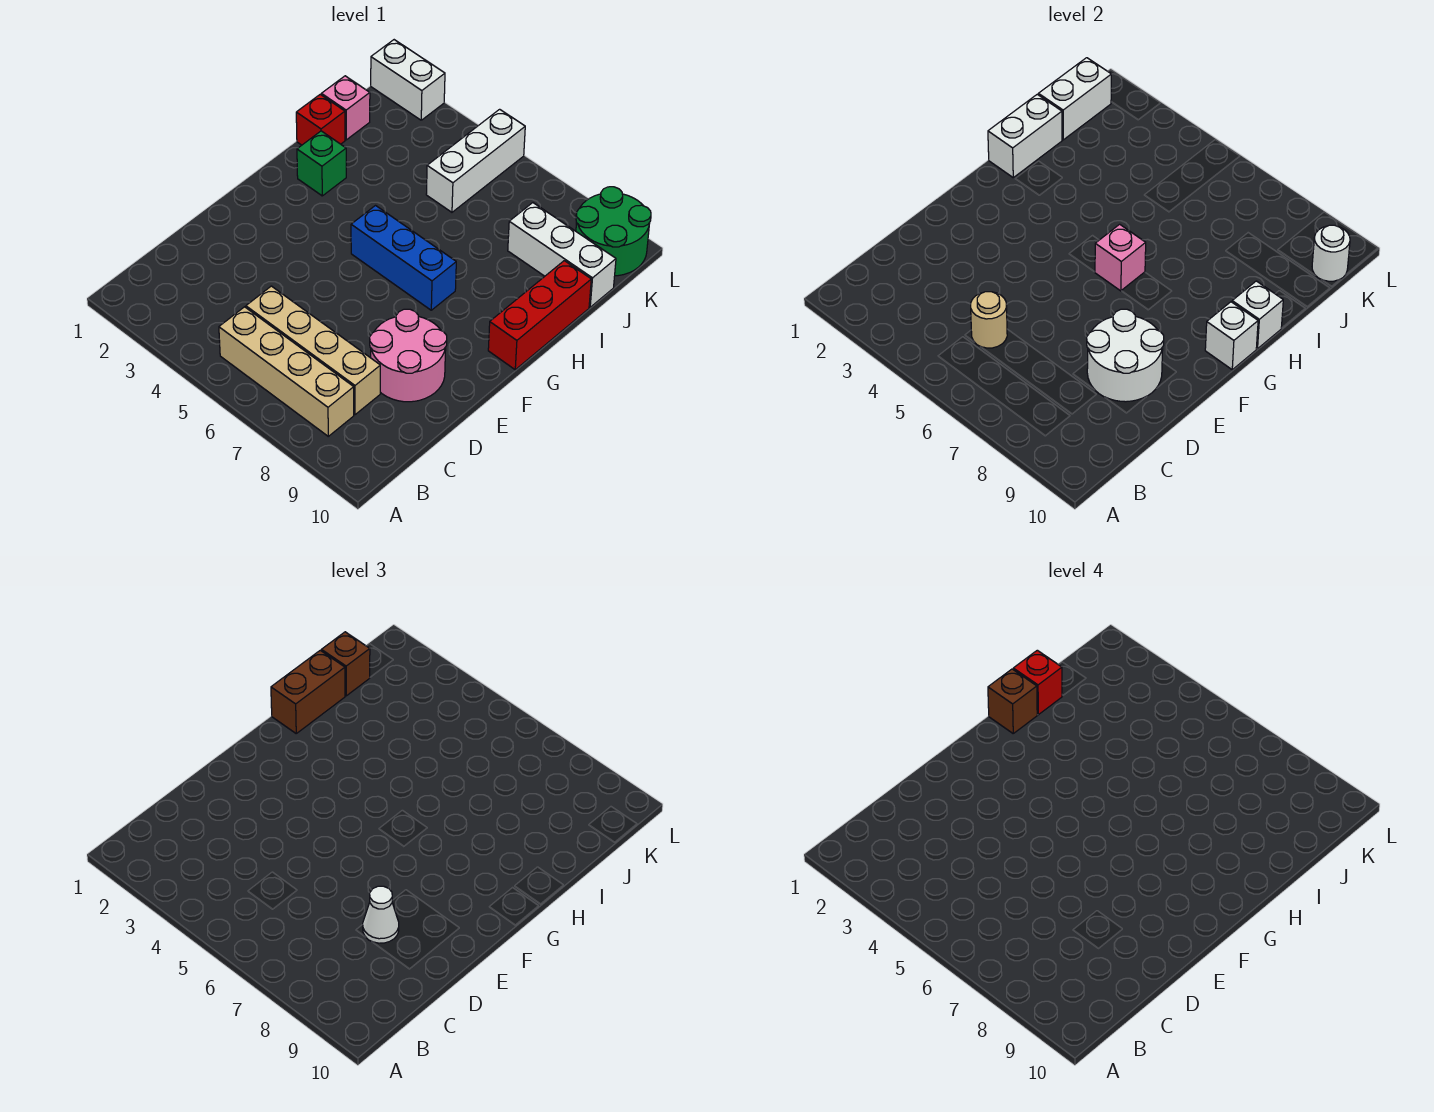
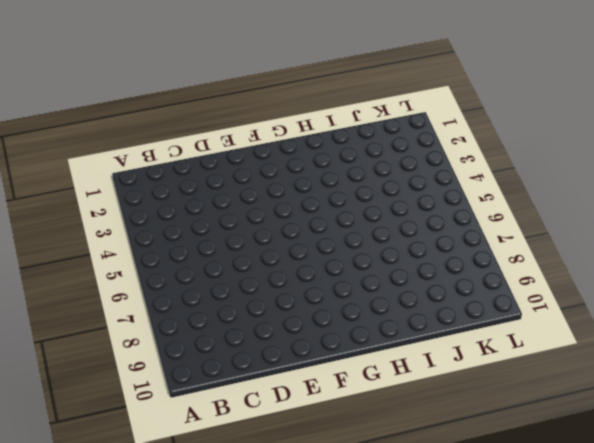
none -> tan brick B5:B8 level 1
none -> tan brick C5:C8 level 1
none -> pink round brick D8:E9 level 1

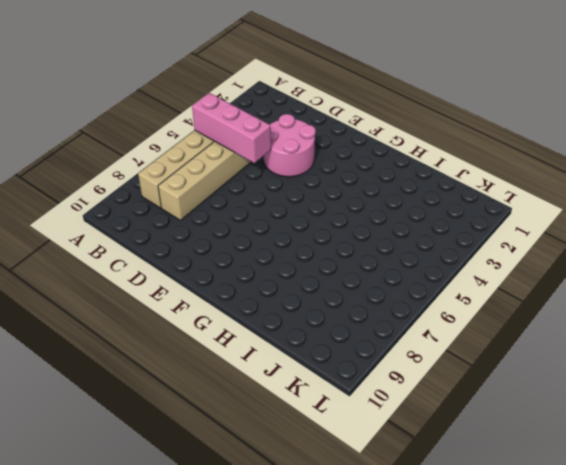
pink brick B5:D5 level 2 -> tan round brick C5 level 2
pink round brick D3:E4 level 1 -> pink round brick D8:E9 level 1
none -> blue brick G5:G7 level 1
none -> red brick G10:I10 level 1
none -> green brick H2 level 1

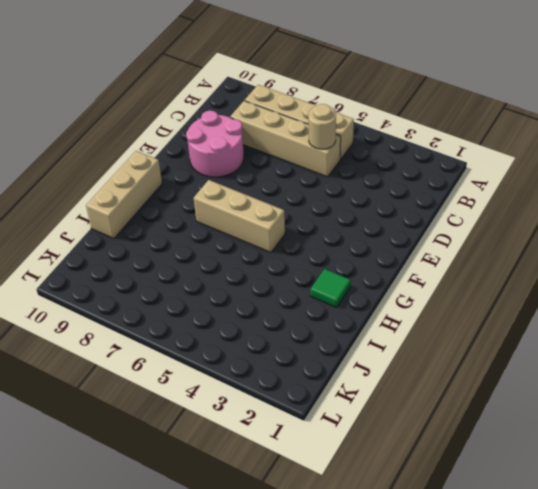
tan brick G5:G7 level 1 -> blue brick G5:G7 level 1
tan brick G10:I10 level 1 -> red brick G10:I10 level 1
green tile H2 level 1 -> green brick H2 level 1
none -> red brick I1 level 1
none -> pink brick J1 level 1
none -> white brick J5:L5 level 1

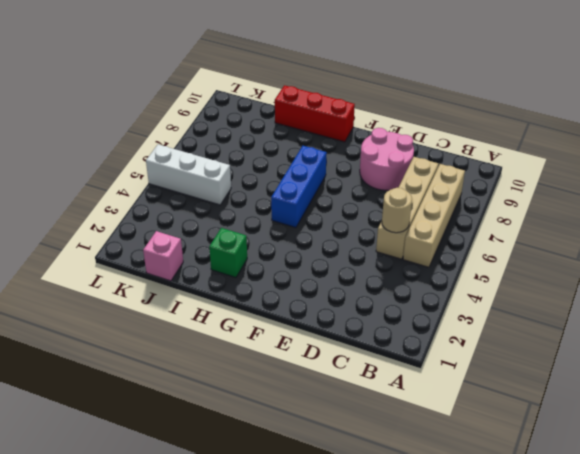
none -> red brick I1 level 1
none -> white brick J8:J10 level 1
none -> green round brick K9:L10 level 1

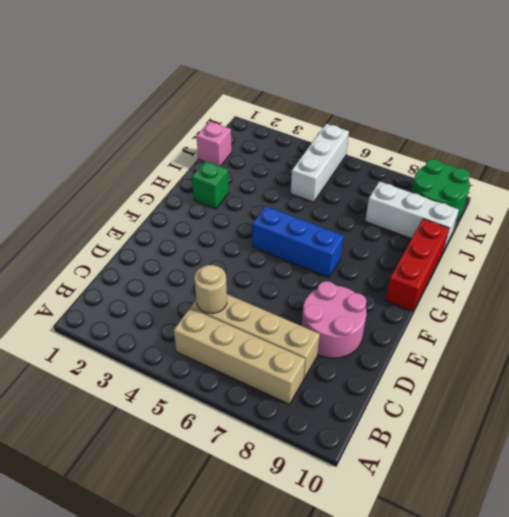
none -> red brick I1 level 1
none -> white brick L1:L2 level 1
none -> white round brick D8:E9 level 2

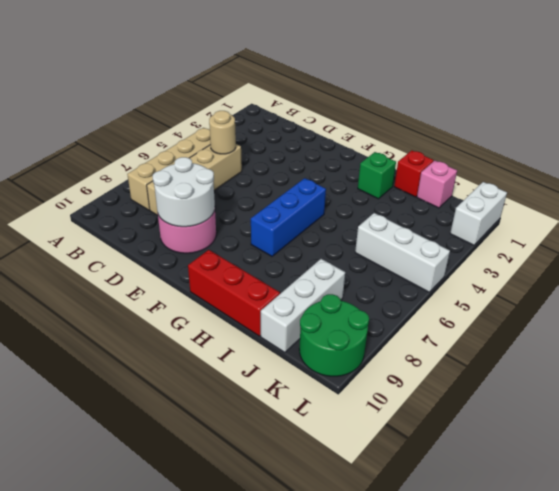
none -> pink brick G6 level 2
none -> white brick G10 level 2
none -> white brick H1:I1 level 2

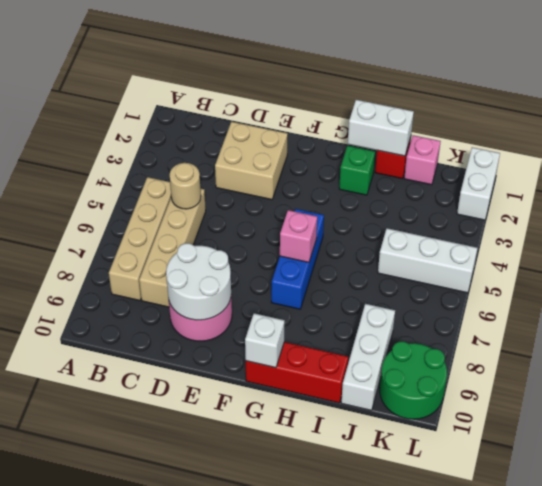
tan brick D2:E3 level 1 -> none
none -> white brick H10 level 2
none -> white brick J1:K1 level 2
none -> white round brick K10 level 2

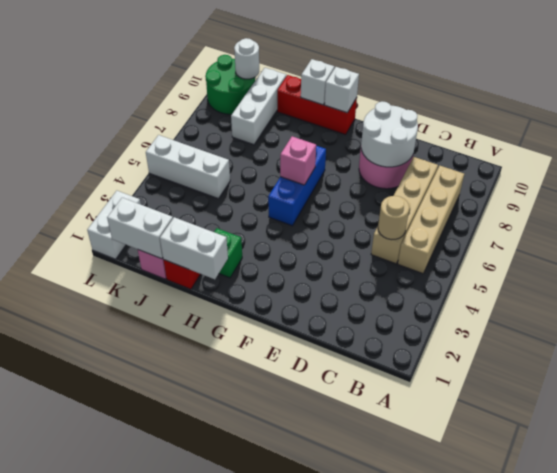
none -> white cone D8 level 3
none -> brown brick H1:I1 level 3
none -> brown brick J1 level 3

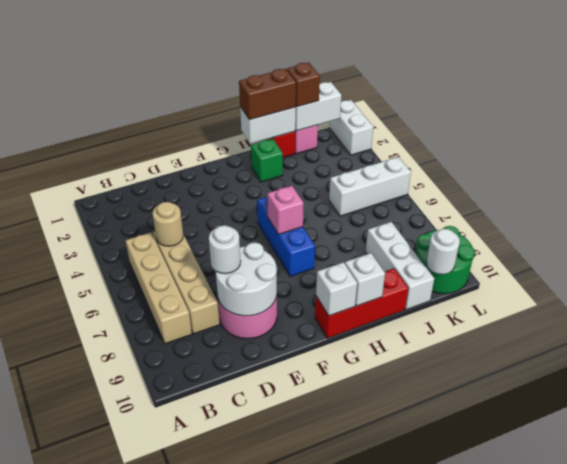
white round brick D8 level 3 -> white cone D8 level 3
none -> brown brick H1 level 4
none -> red brick I1 level 4

